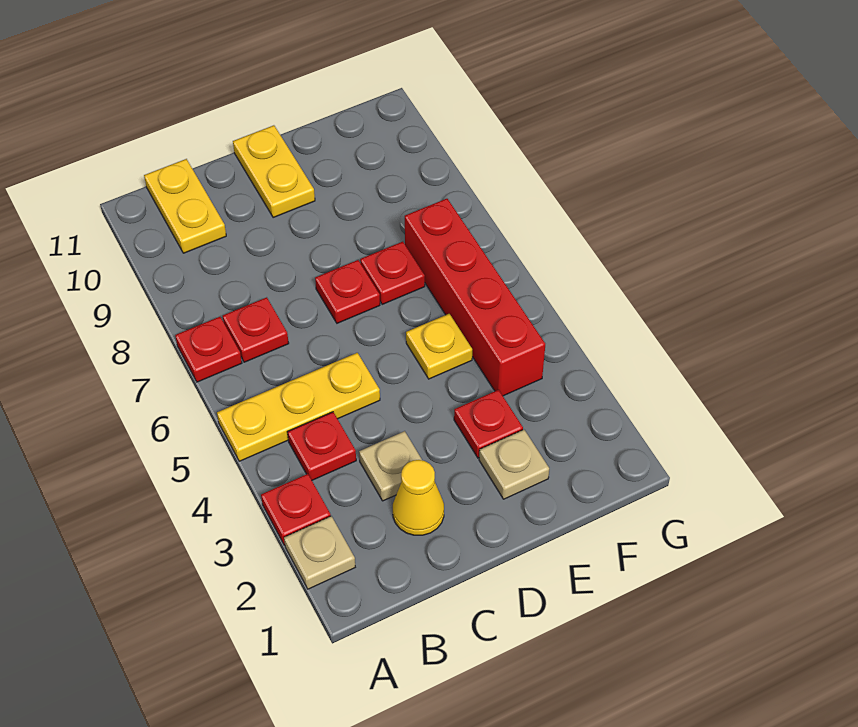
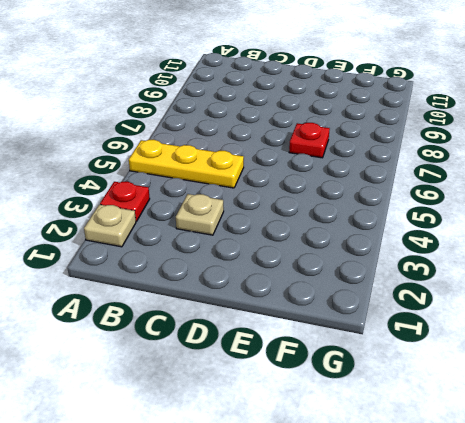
none -> red plate A7 level 1
none -> red plate B4 level 1
none -> red plate B7 level 1

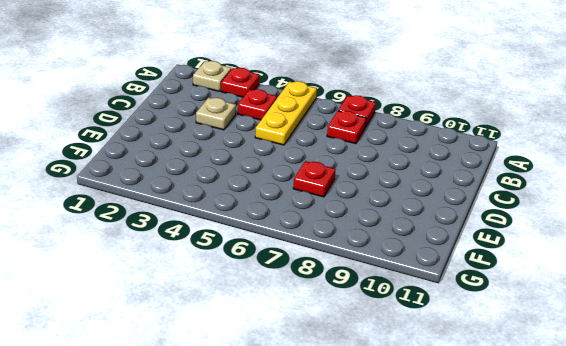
none -> yellow plate B10:B11 level 1
none -> yellow cone C2 level 1
none -> red plate D7 level 1

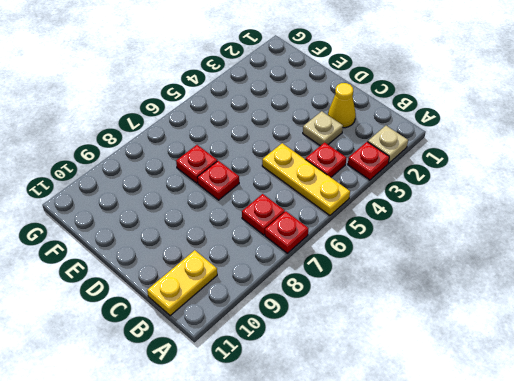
none -> yellow plate D10:D11 level 1
none -> tan plate E2 level 1
none -> red plate E3 level 1

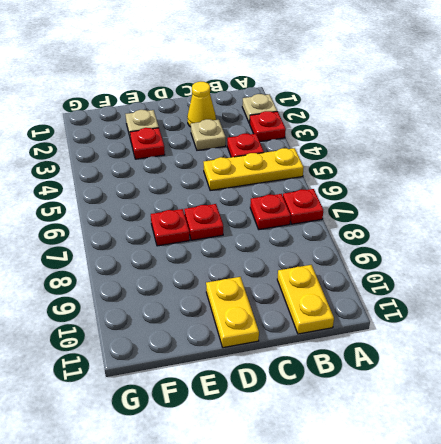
none -> yellow plate E5 level 1
none -> red brick F4:F7 level 1

